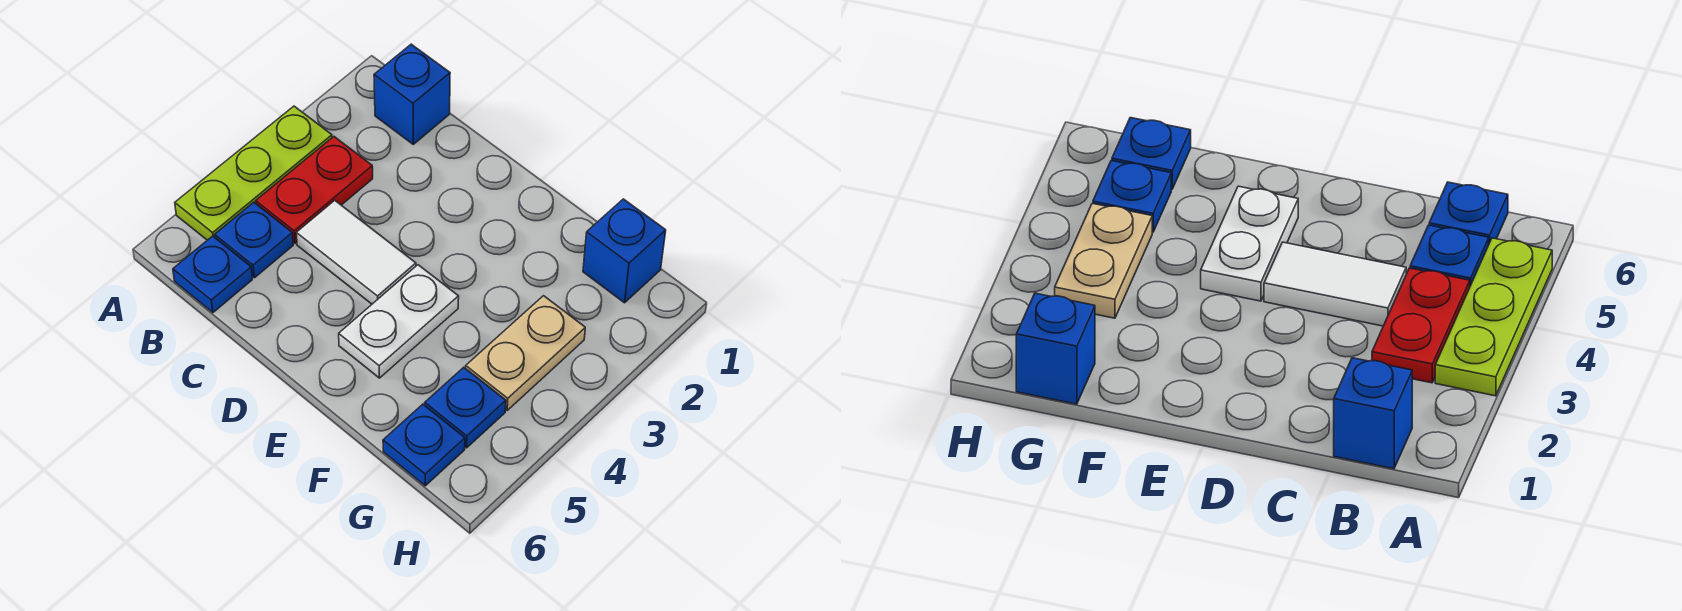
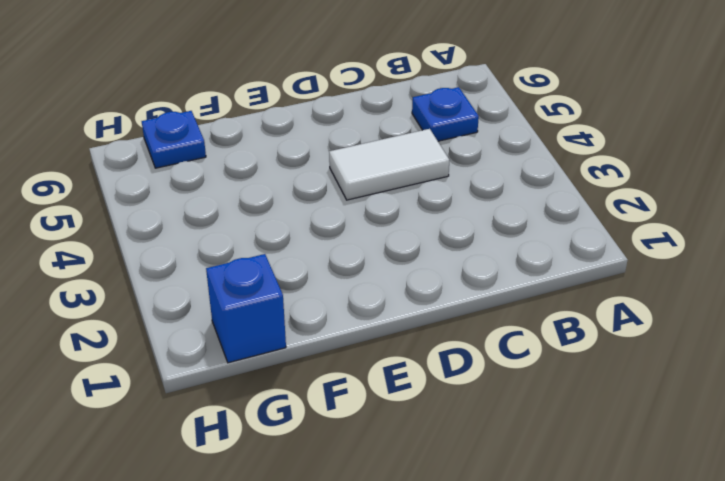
none -> lime plate A3:A5 level 1
none -> blue brick B1 level 1

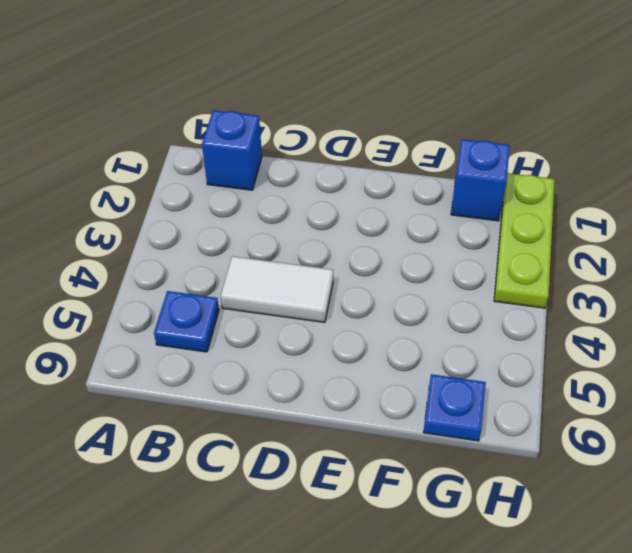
lime plate H1:H3 level 1 -> lime plate A3:A5 level 1
none -> red plate B3:B4 level 1
none -> blue plate B6 level 1

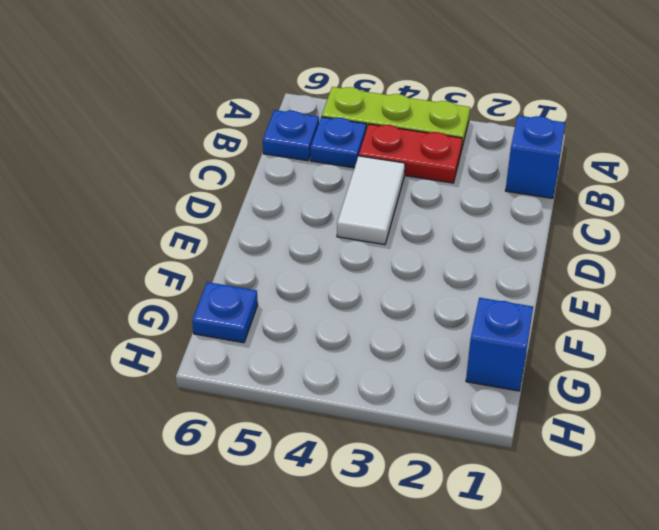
none -> white plate E4:E5 level 1
none -> tan plate G3:G4 level 1

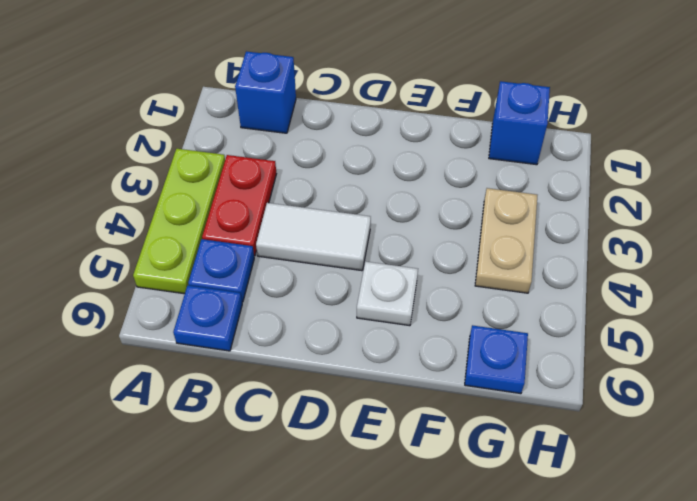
white plate E5 level 1 -> white plate E4:E5 level 1
none -> blue plate G5 level 1

